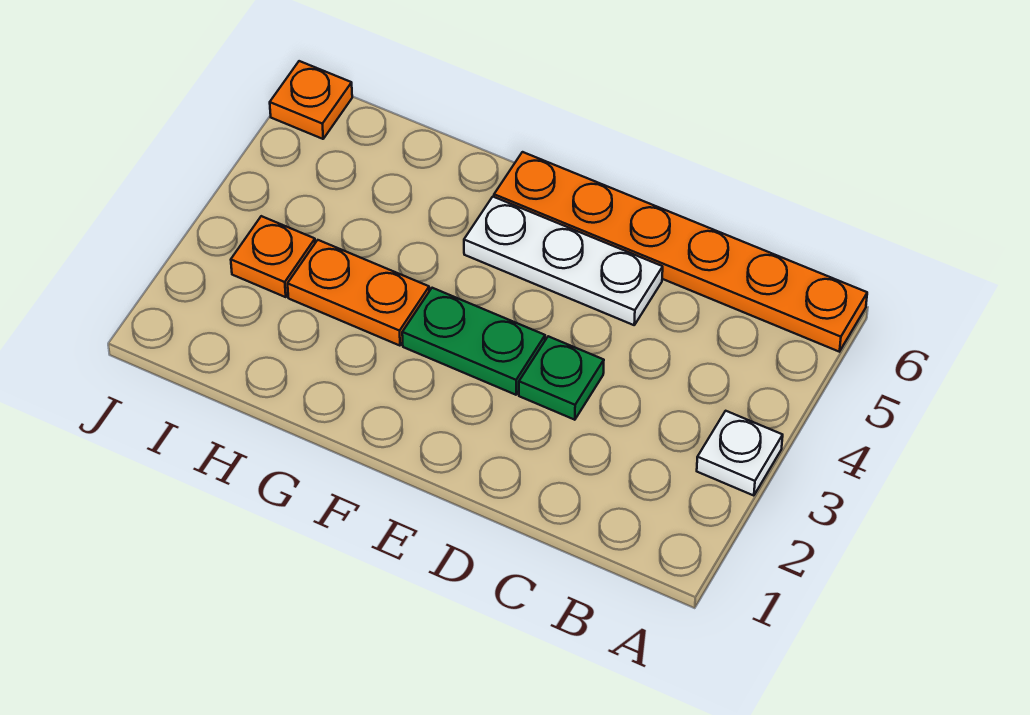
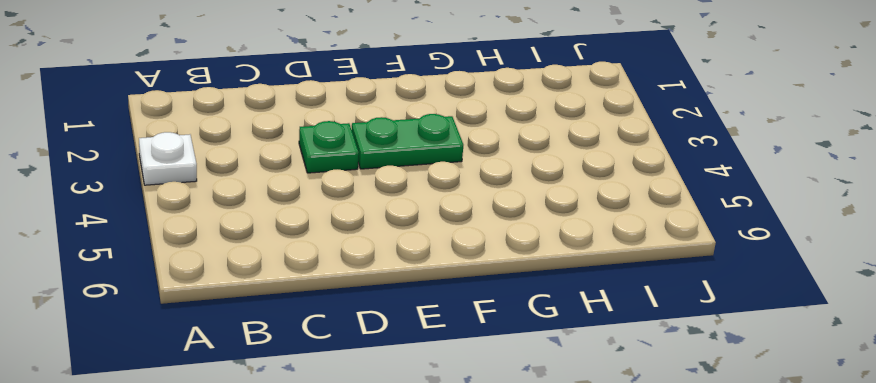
none -> orange plate A6:F6 level 1
none -> white plate D5:F5 level 1

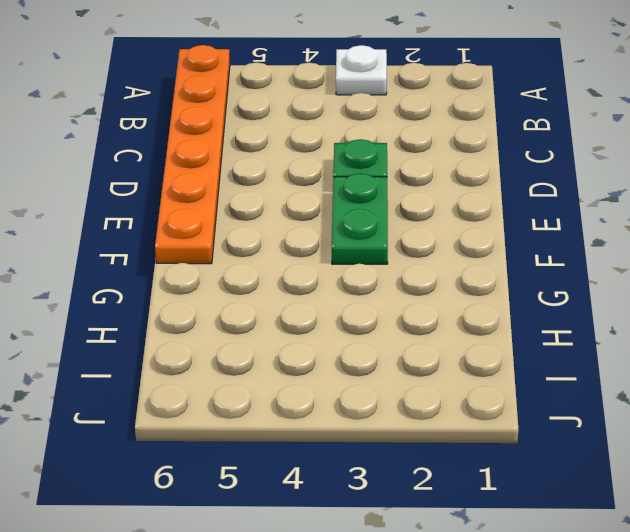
none -> white plate D5:F5 level 1
none -> orange plate G3:H3 level 1

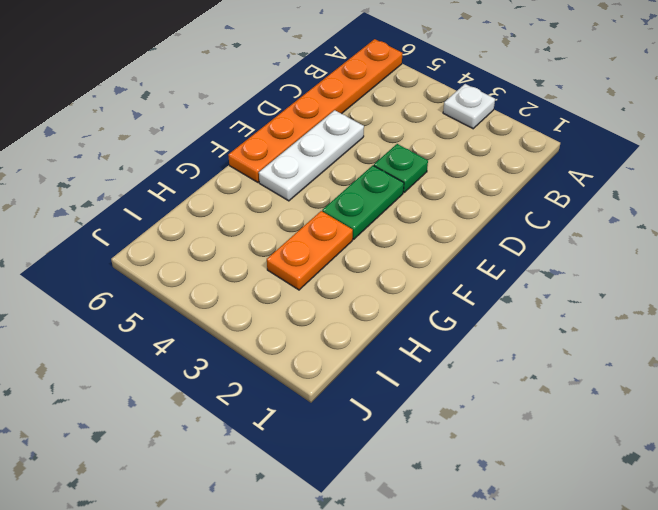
none -> orange plate I3 level 1
none -> orange plate J6 level 1

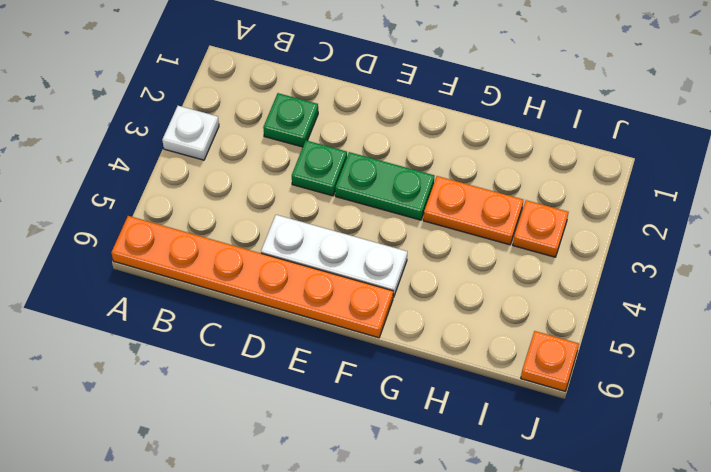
green plate C2 level 1 -> none

